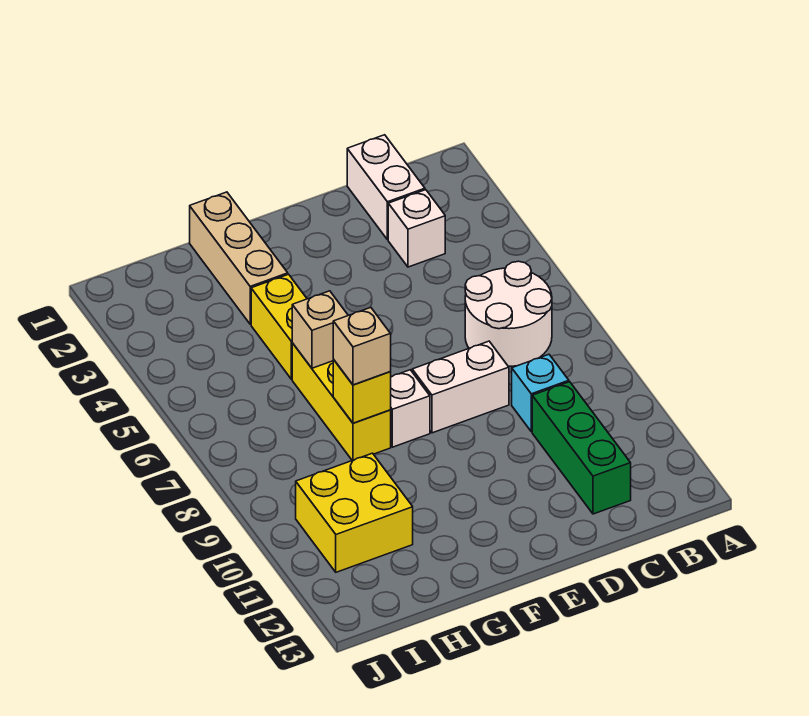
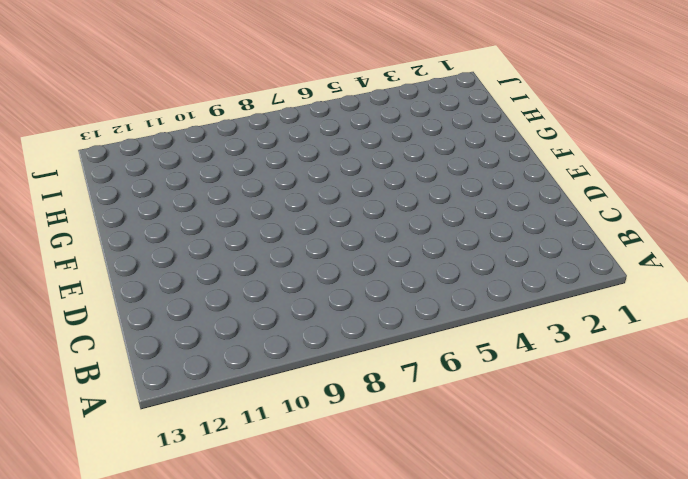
none -> white round brick B6:C7 level 1
none -> white brick C1:C2 level 1
none -> white brick C3 level 1

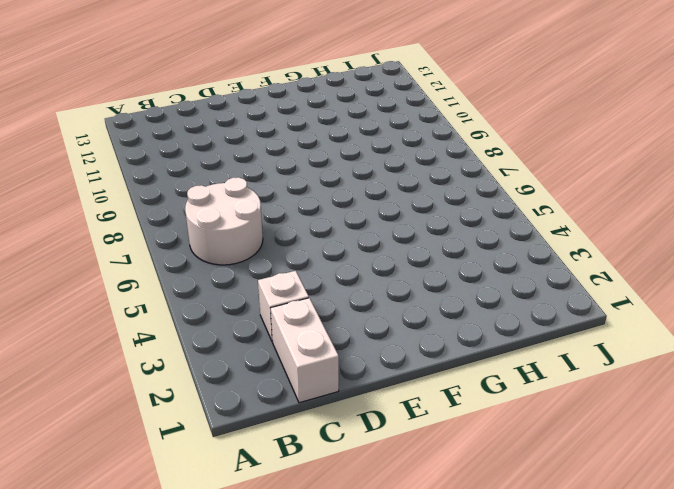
none -> cyan brick C9 level 1
none -> green brick C10:C12 level 1
none -> white brick D8:E8 level 1

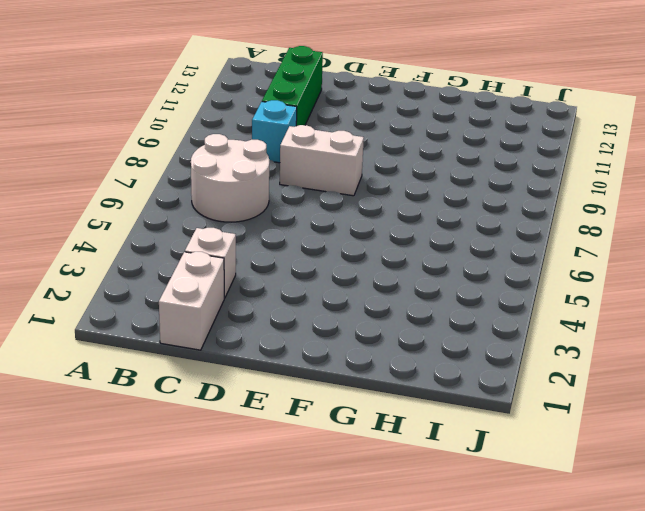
none -> white brick F8 level 1
none -> tan brick G1:G3 level 1
none -> yellow brick G4:G5 level 1

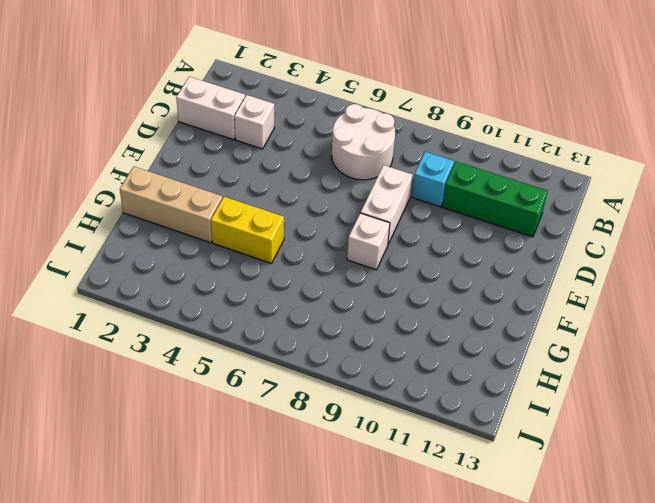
none -> yellow brick G6:G8 level 1
none -> yellow brick H10:I11 level 1
none -> tan brick G6 level 2

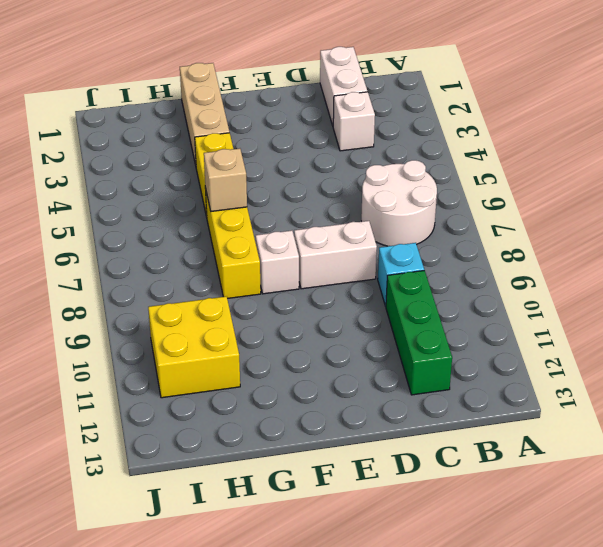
none -> yellow brick G8 level 2
none -> tan brick G8 level 3

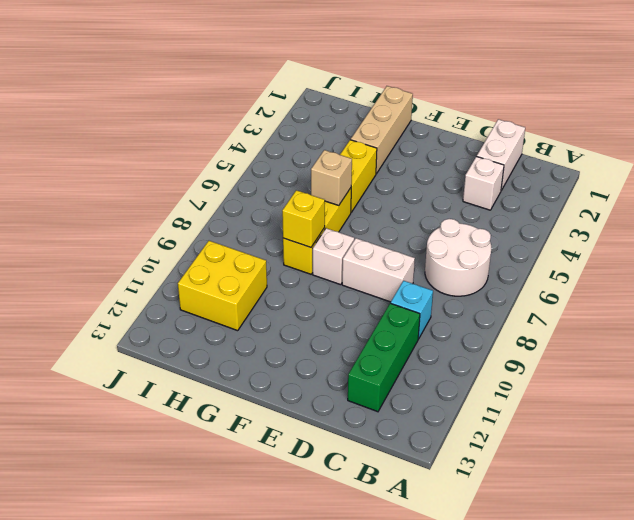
none -> tan brick G8 level 3

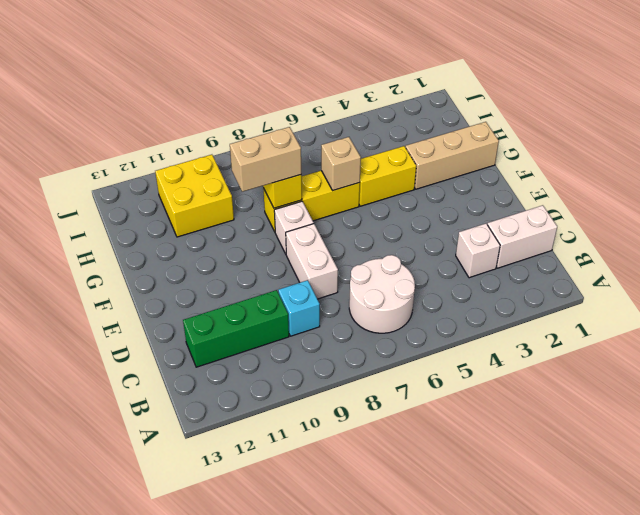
tan brick G8:G9 level 3 -> tan brick G8 level 3

